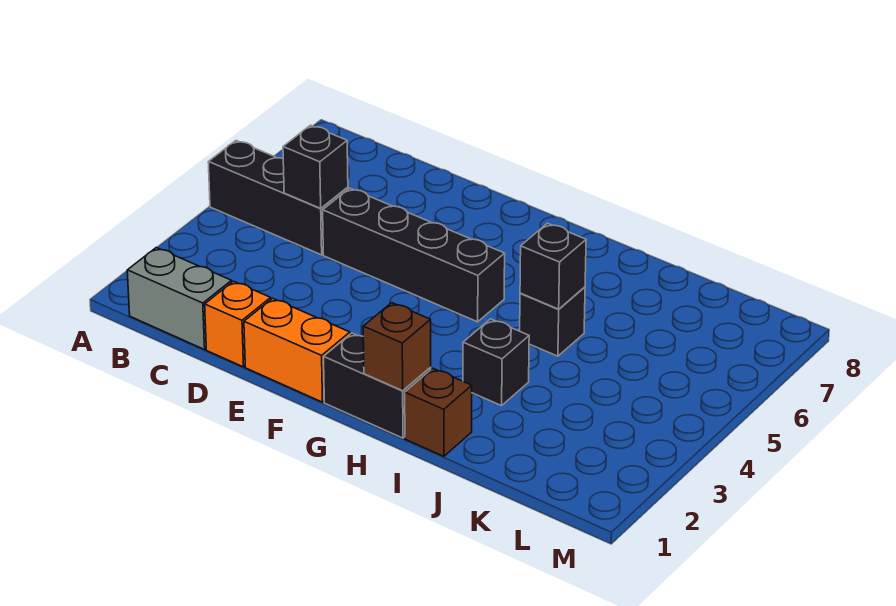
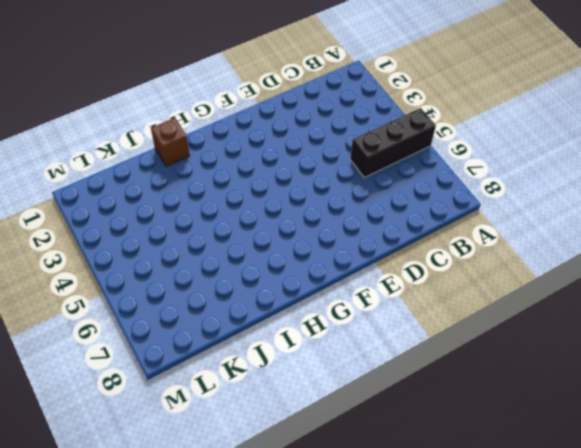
none -> grey brick B1:C1 level 1
none -> orange brick D1 level 1
none -> black brick D5:G5 level 1

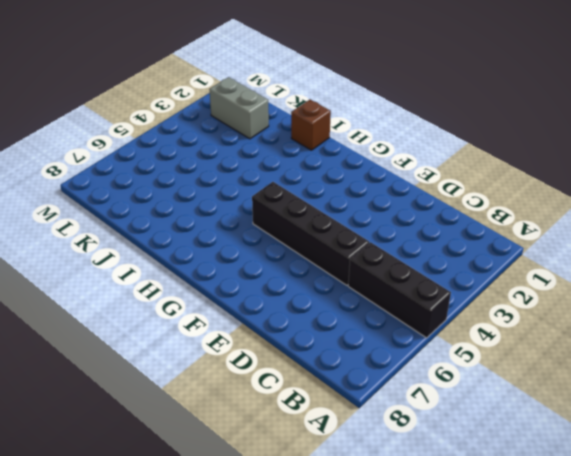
grey brick K2:L2 level 1 -> grey brick B1:C1 level 1
none -> orange brick D1 level 1
none -> orange brick E1:F1 level 1
none -> black brick G1:H1 level 1

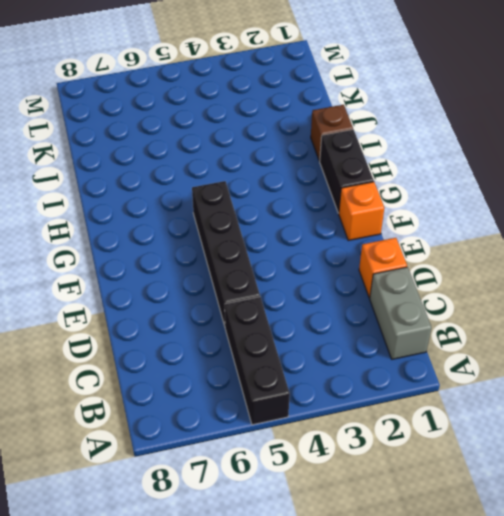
orange brick F1 level 1 -> orange brick E1:F1 level 1
none -> black brick I3 level 1
none -> black brick I5 level 1
none -> black brick C5 level 2

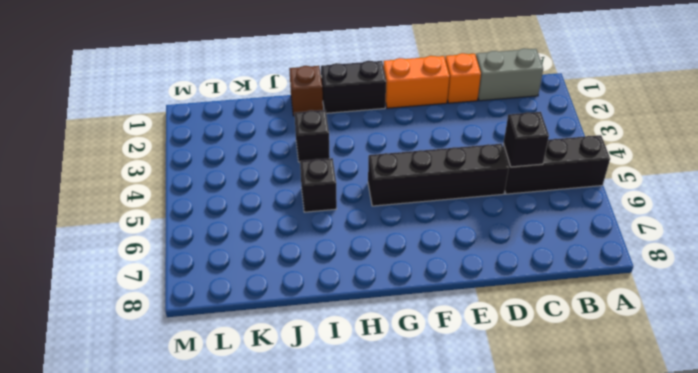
none -> brown brick H1 level 2
none -> black brick I5 level 2

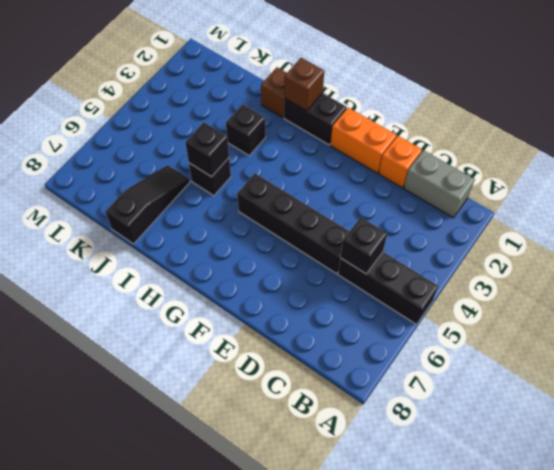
black slope J6:J8 level 1 top 8 -> none

